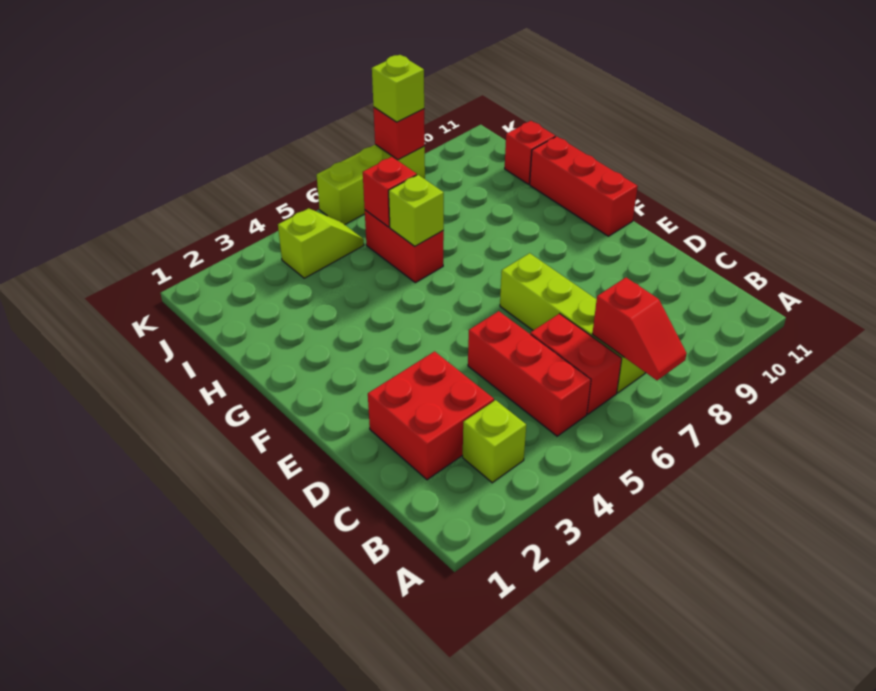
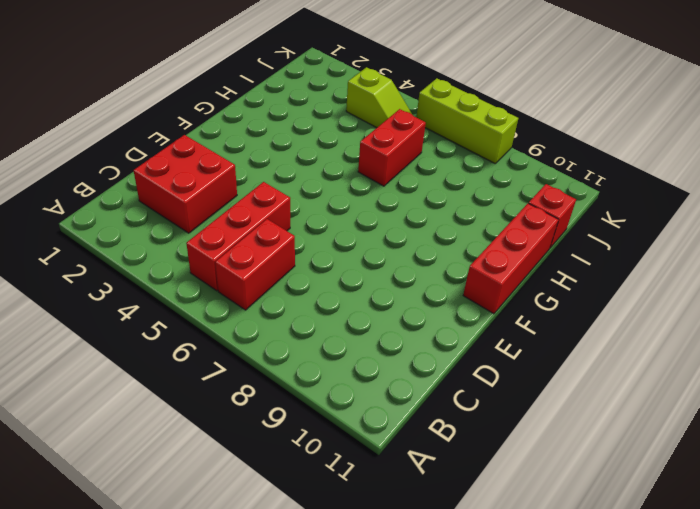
none -> lime brick B3 level 1
none -> lime brick B7:E7 level 1
none -> red slope A7:B7 level 2 top B

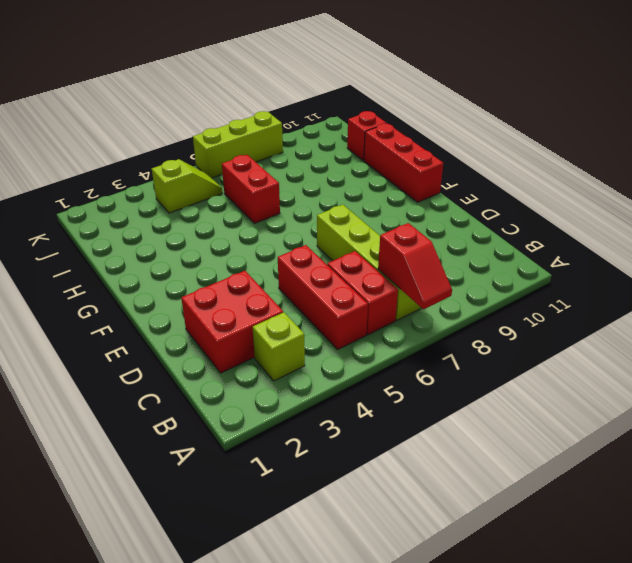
none -> lime brick H6 level 2
none -> red brick I6 level 2
none -> red brick K8 level 2

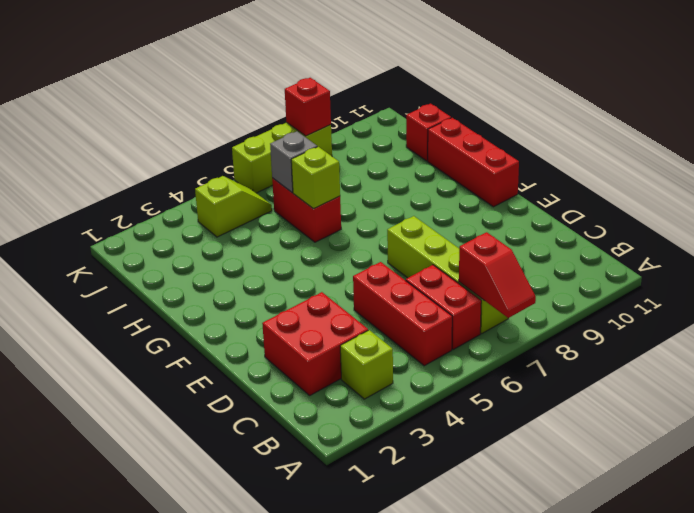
grey brick I6 level 2 -> red brick I6 level 2
none -> lime brick K8 level 3

